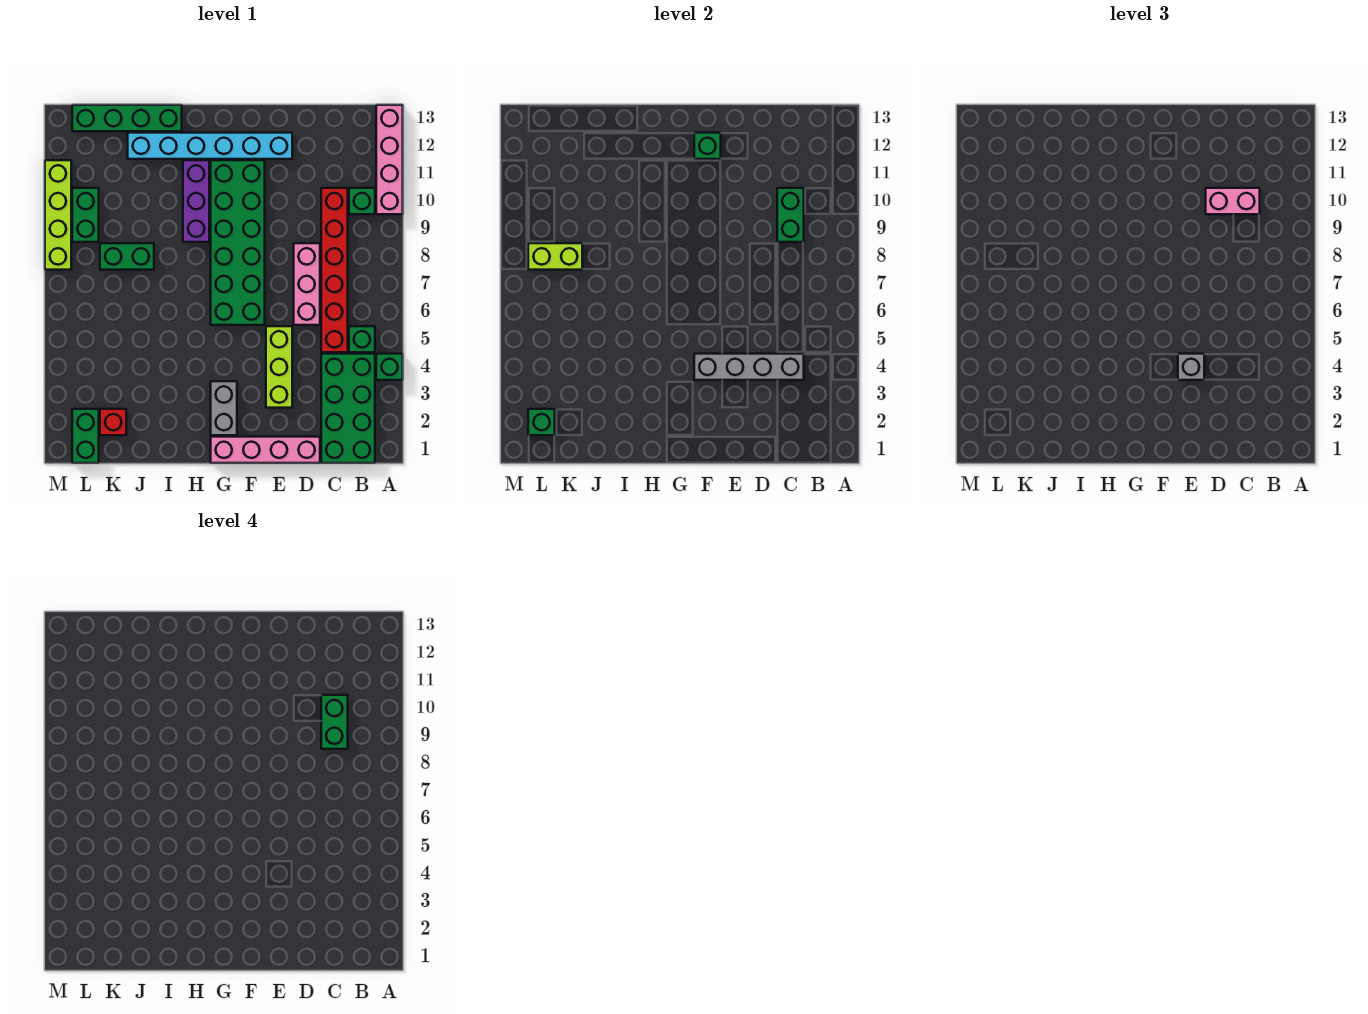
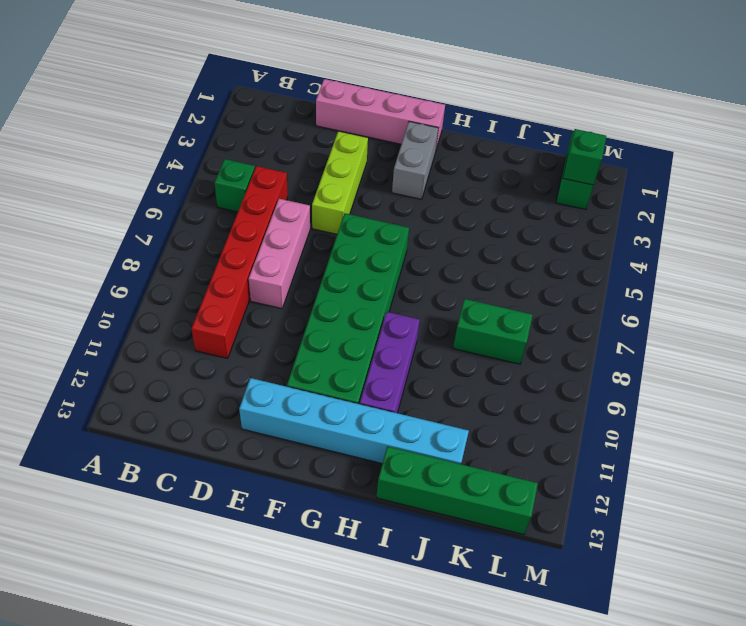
none -> green brick A4 level 1
none -> pink brick A10:A13 level 1
none -> green brick B1:C4 level 1

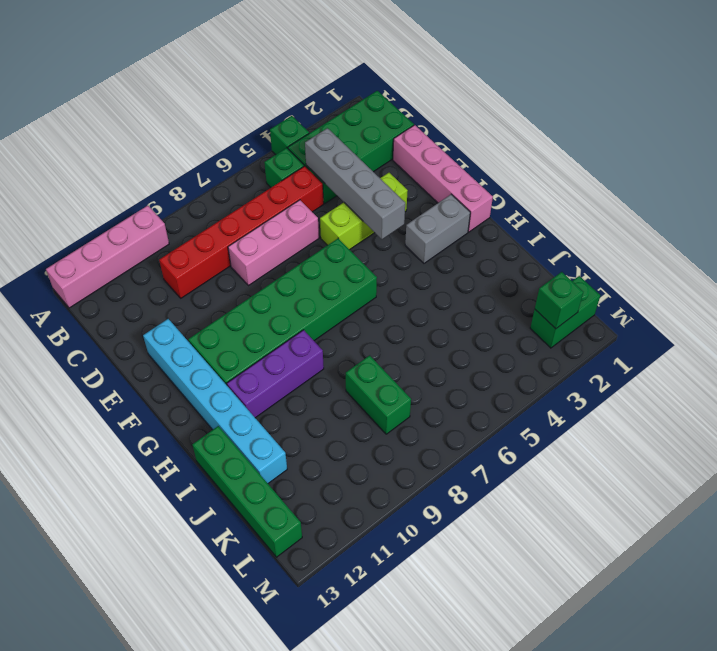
none -> green brick B10 level 1
none -> red brick K2 level 1
none -> green brick L9:L10 level 1

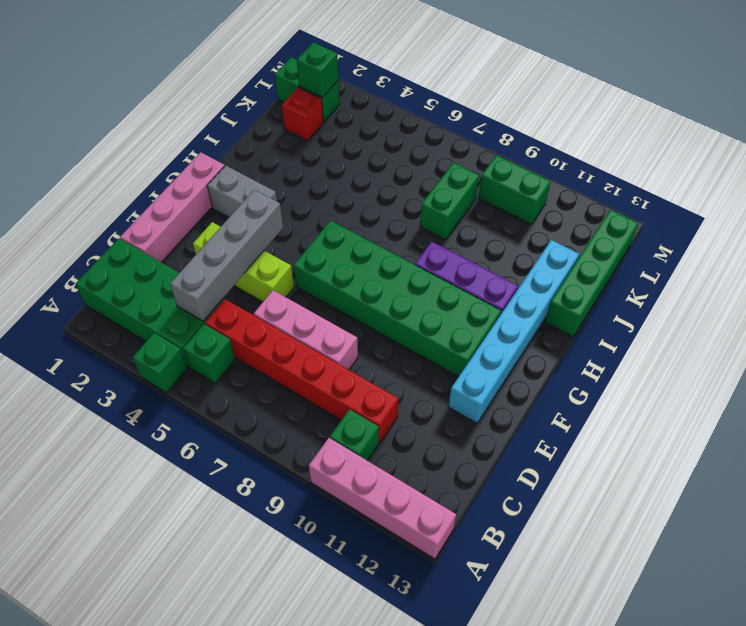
none -> lime brick M8:M11 level 1
none -> green brick C9:C10 level 2
none -> green brick F12 level 2

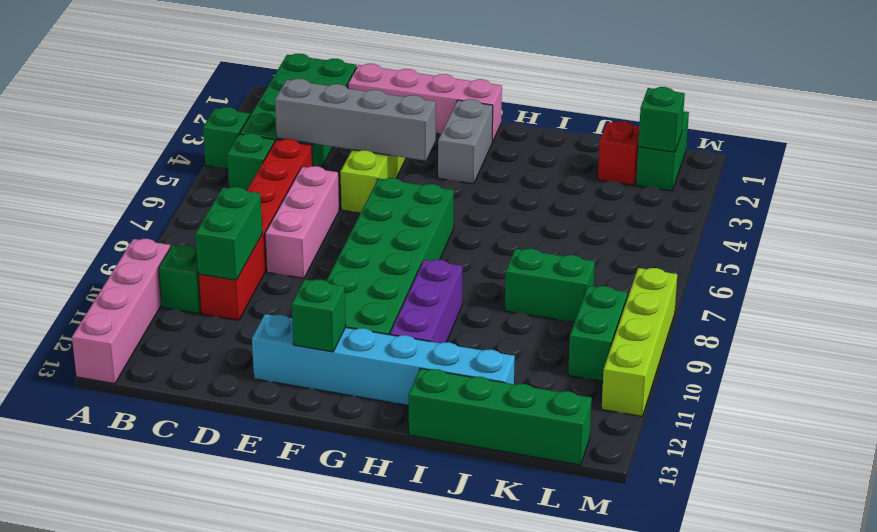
none -> lime brick K8:L8 level 2
none -> pink brick C10:D10 level 3
none -> grey brick E4 level 3

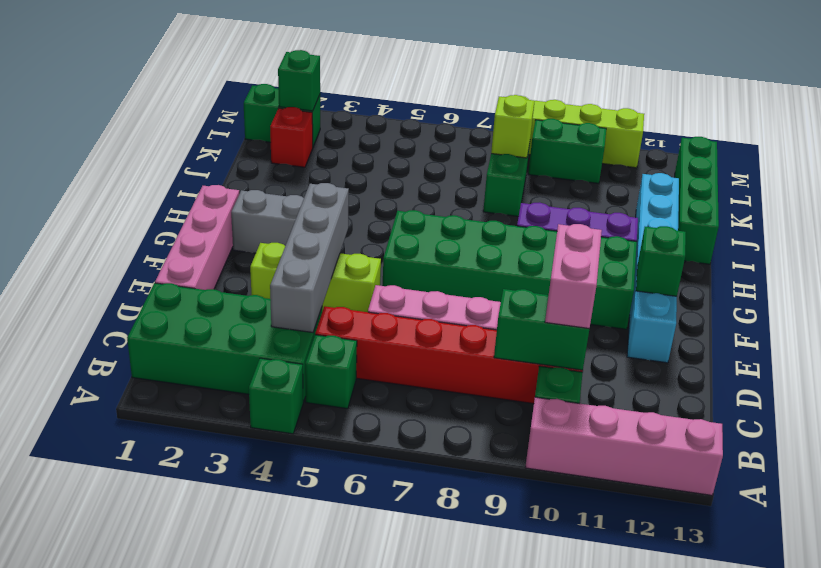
lime brick K8 level 2 -> lime brick K8:L8 level 2
none -> grey brick E4 level 3
none -> green brick C9:C10 level 4

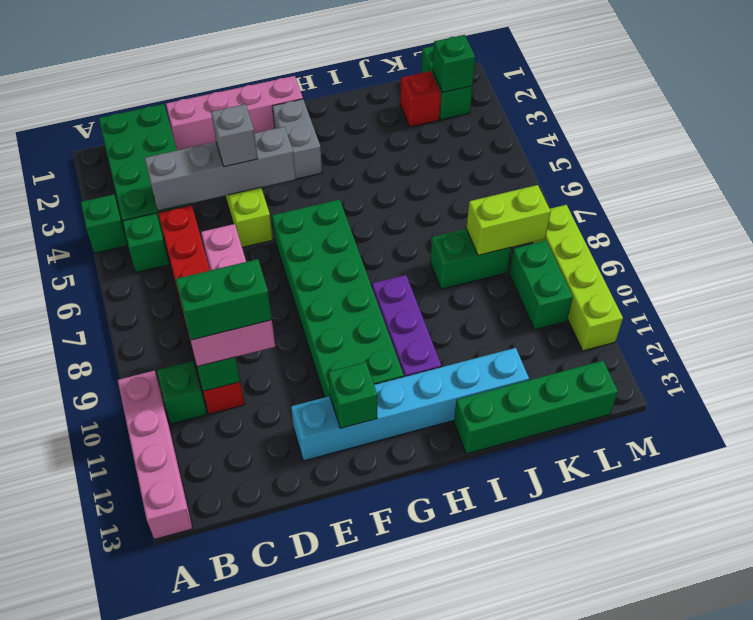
green brick C10:D10 level 4 -> green brick C9:C10 level 4

